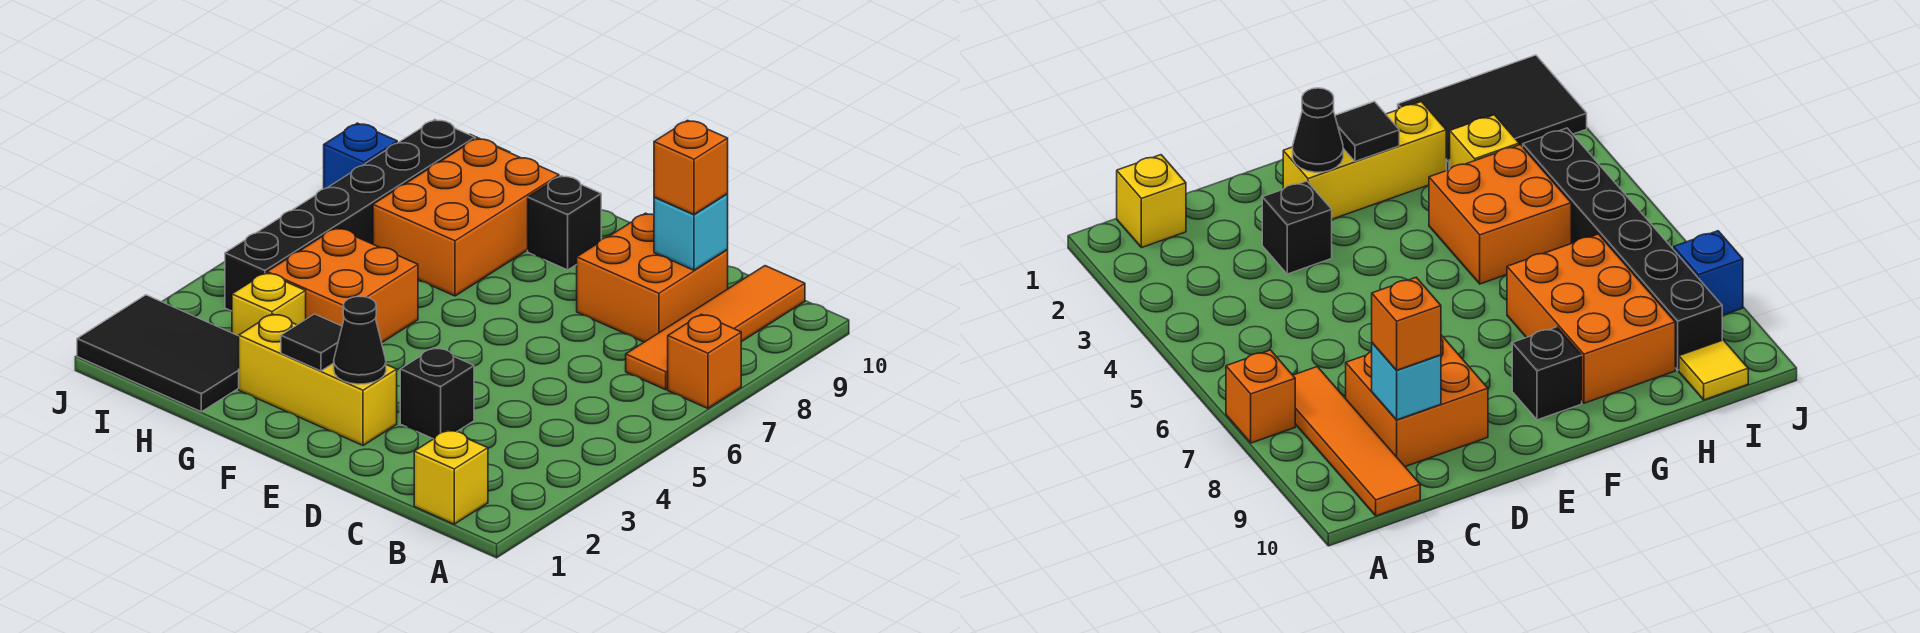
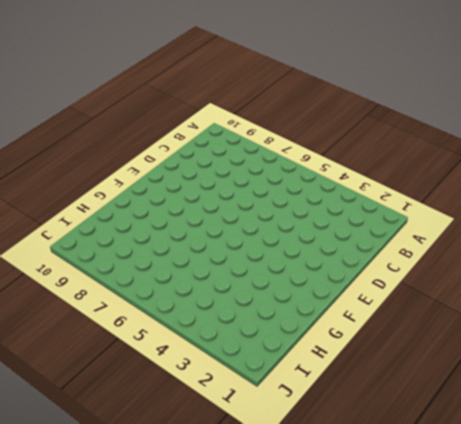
none -> orange brick A7 level 1
none -> yellow brick B1 level 1
none -> orange tile B7:B10 level 1

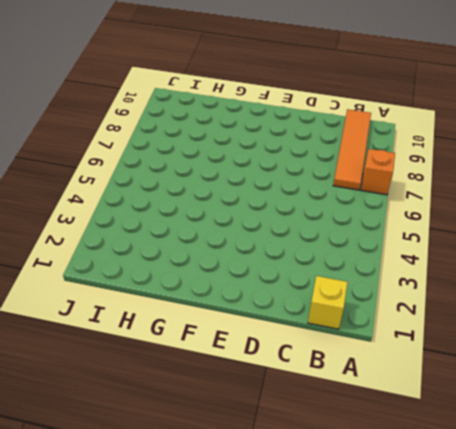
none -> orange brick C8:D9 level 1
none -> black brick D3 level 1
none -> yellow brick E2:G2 level 1

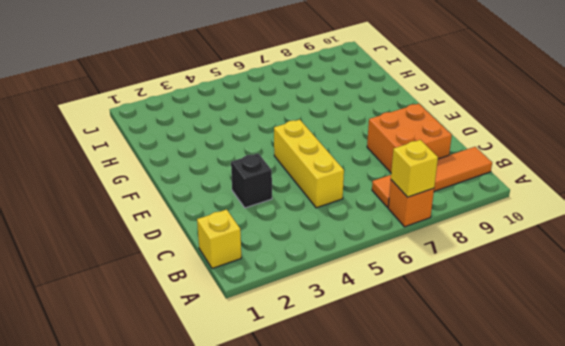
yellow brick A7 level 2 -> yellow brick H3 level 1
yellow brick C5:E5 level 1 -> yellow brick E2:G2 level 1
none -> black brick F9 level 1
none -> orange brick G4:H5 level 1
none -> orange brick G7:H9 level 1

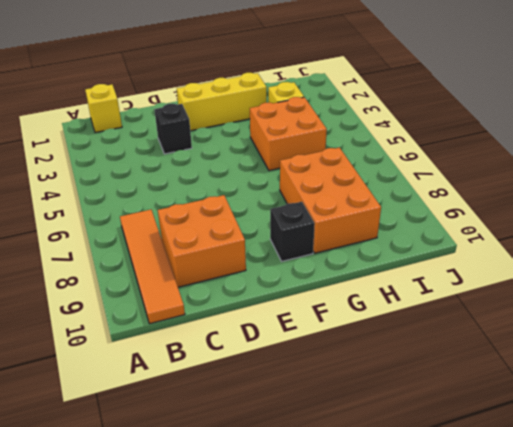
none -> orange brick A7 level 1
none -> black tile H1:J2 level 1
none -> black brick I4:I9 level 1

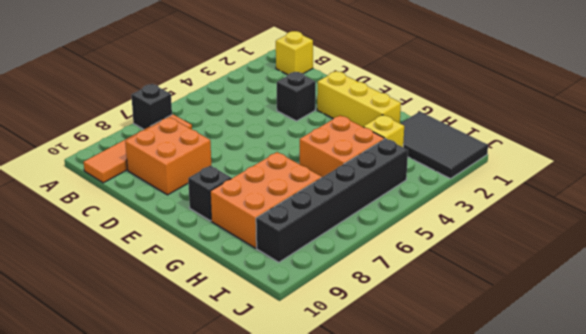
black brick A7 level 1 -> orange brick A7 level 1
none -> yellow tile I10 level 1
none -> blue brick J8 level 1
none -> cyan brick C9 level 2

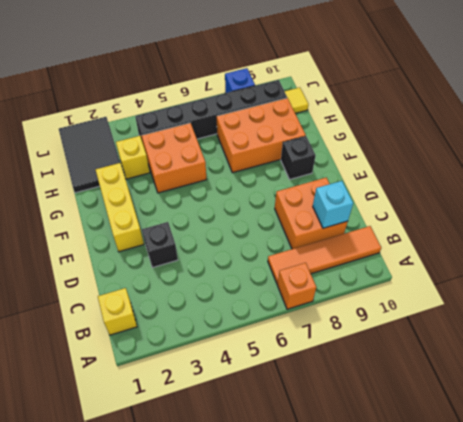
none -> black cone E2 level 2
none -> black tile F2 level 2
none -> orange brick C9 level 3

